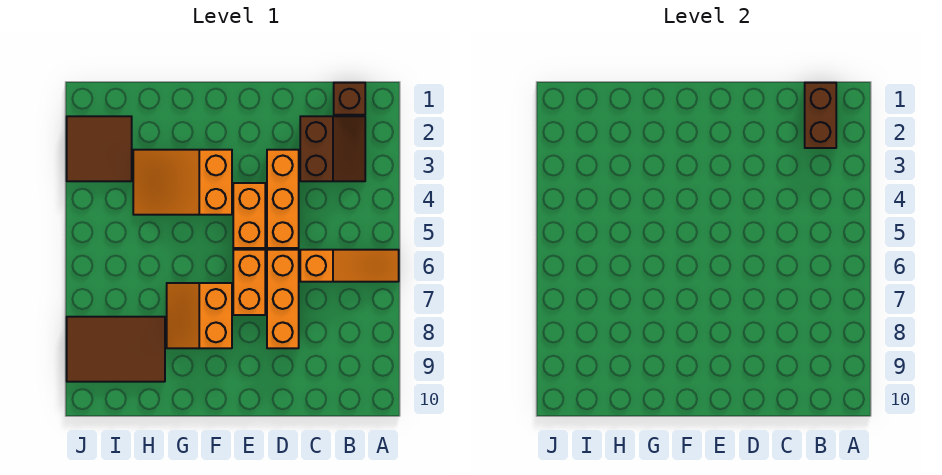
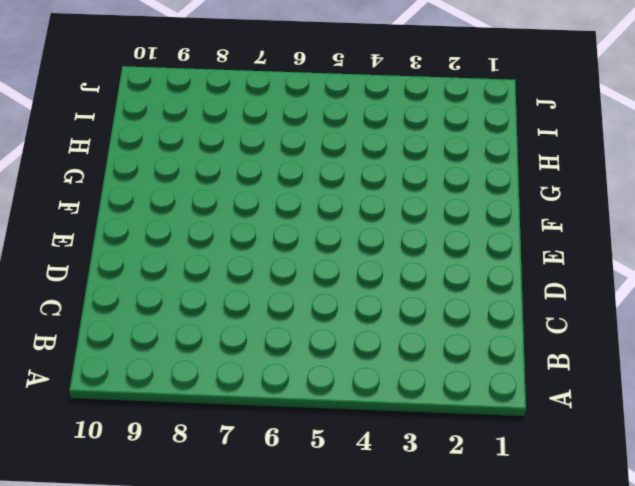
none -> orange slope A6:C6 level 1 top C
none -> brown brick B1 level 1
none -> brown slope B2:C3 level 1 top C

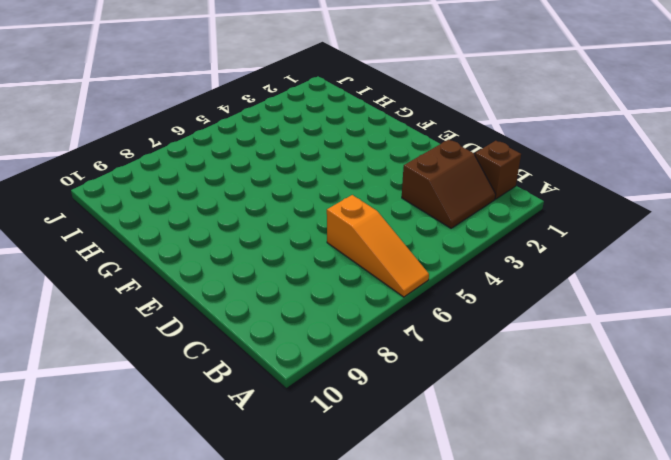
none -> orange brick D3:D5 level 1
none -> orange brick D6:D8 level 1
none -> orange brick E4:E5 level 1

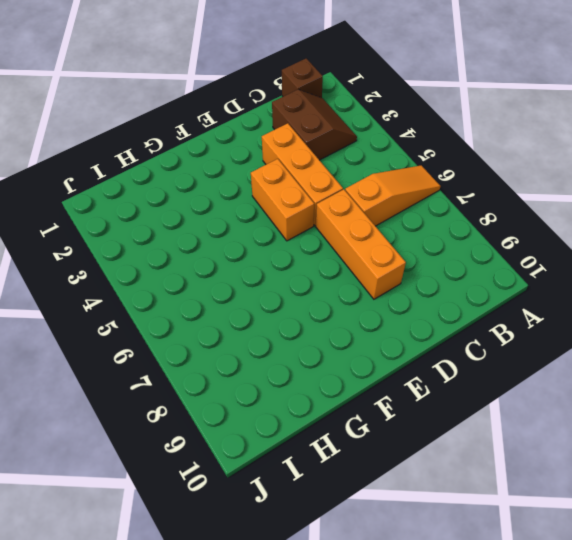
none -> orange brick E6:E7 level 1
none -> orange slope F3:H4 level 1 top F
none -> orange slope F7:G8 level 1 top F

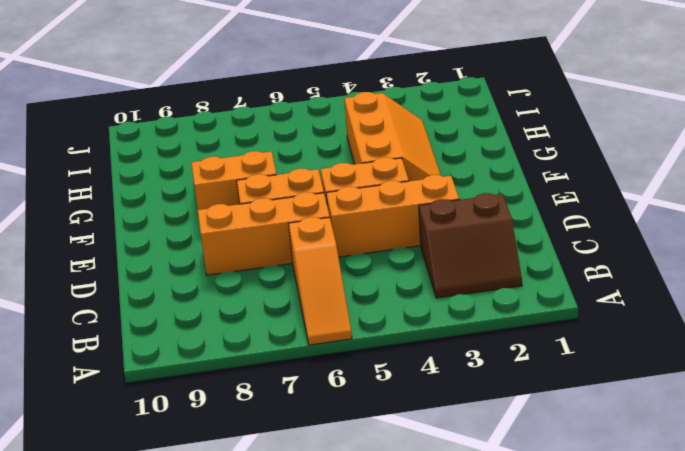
orange slope F3:H4 level 1 top 4 -> orange slope F3:H4 level 1 top F
none -> brown brick B1 level 1
none -> brown tile H8:J9 level 1
none -> brown tile I2:J3 level 1

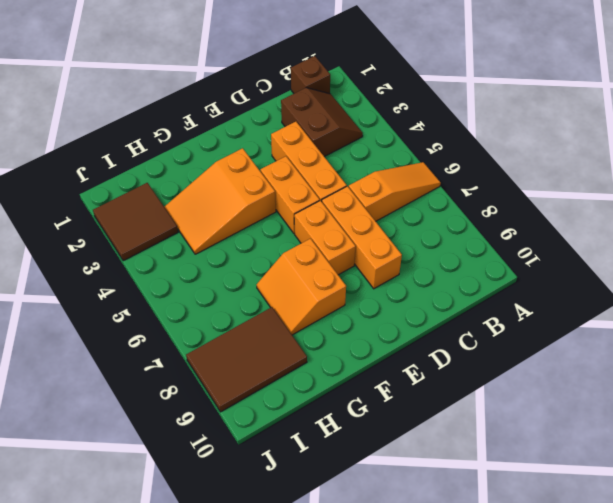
none -> brown brick B1:B2 level 2

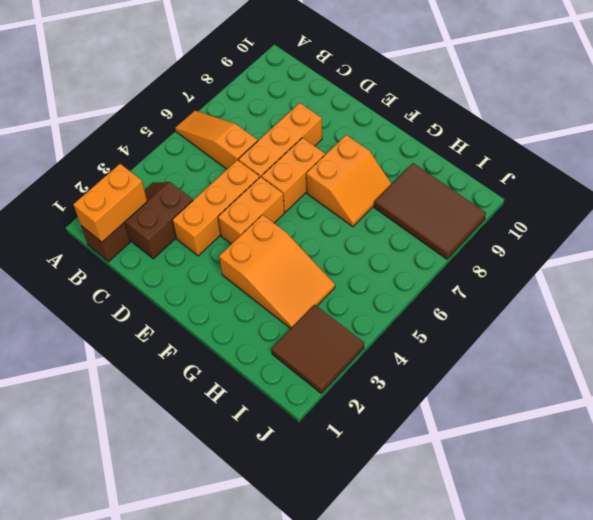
orange brick B1:B2 level 2 -> brown brick B1:B2 level 2

